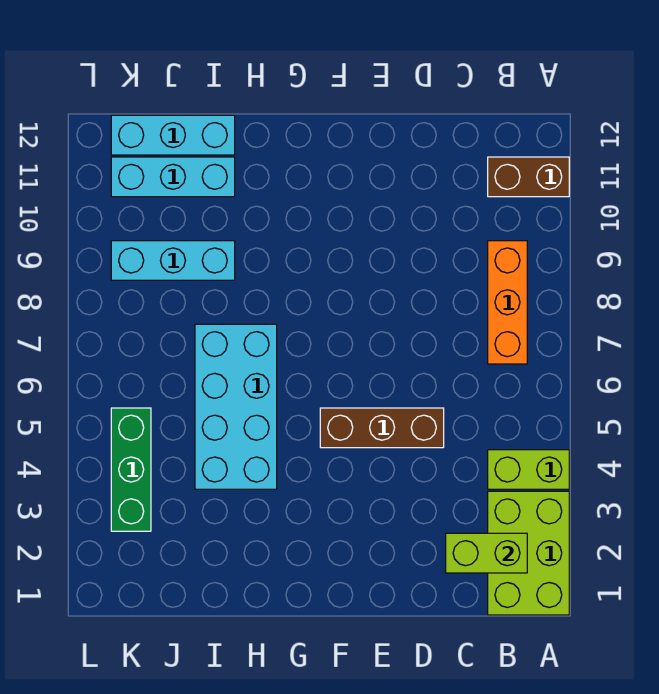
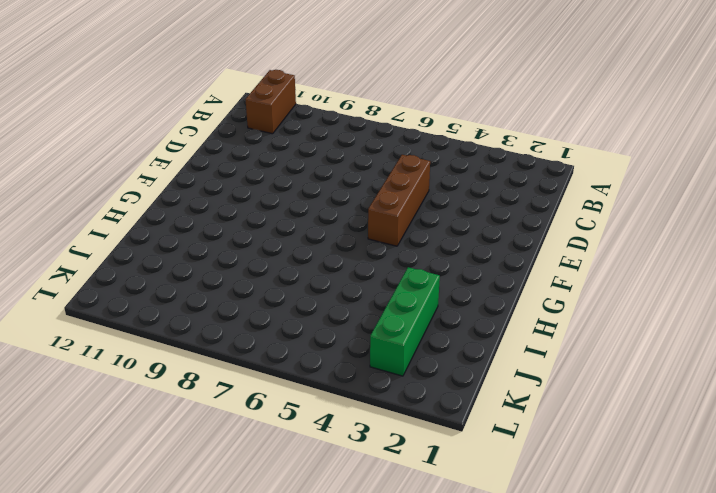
green brick I3:K3 level 1 -> green brick K3:K5 level 1
none -> lime brick A1:B3 level 1
none -> lime brick A4:B4 level 1

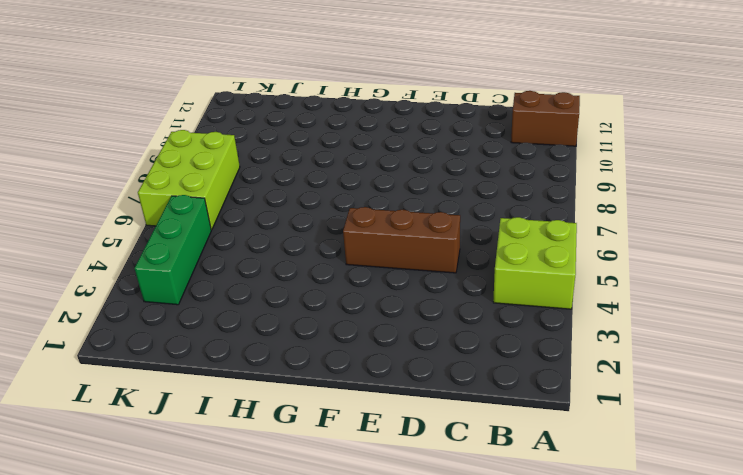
lime brick A4:B5 level 1 -> lime brick A4:B4 level 1
lime brick K6:L8 level 1 -> lime brick A1:B3 level 1
none -> orange brick B7:B9 level 1
none -> cyan brick H4:I7 level 1

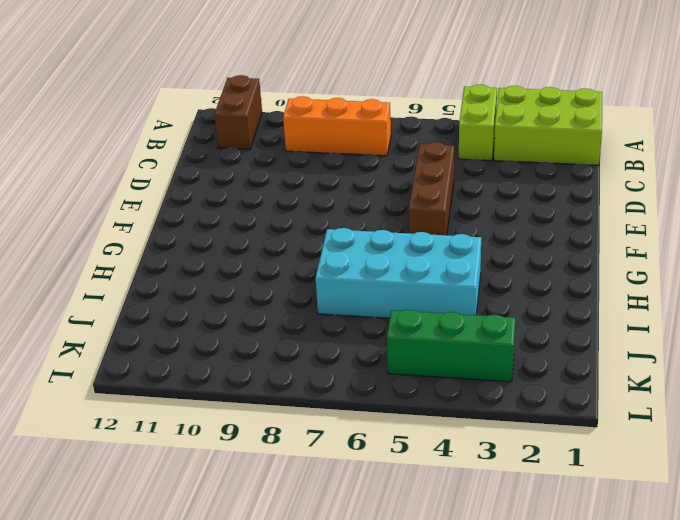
none -> cyan brick I9:K9 level 1
none -> cyan brick I11:K11 level 1

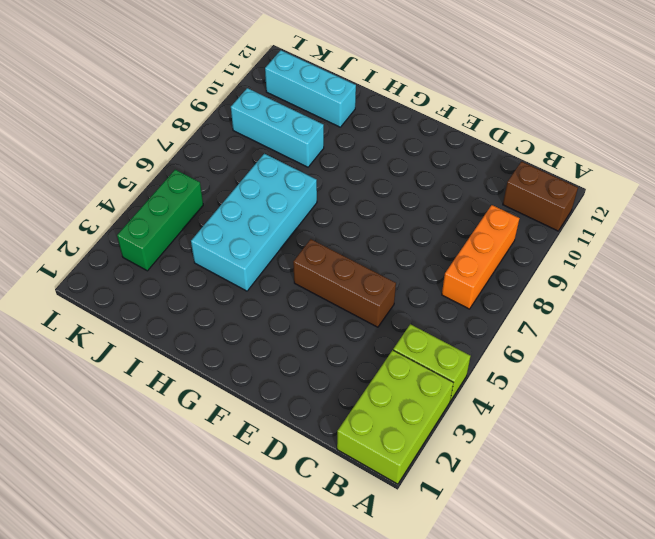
none -> cyan brick I12:K12 level 1
none -> lime brick B2:C2 level 2

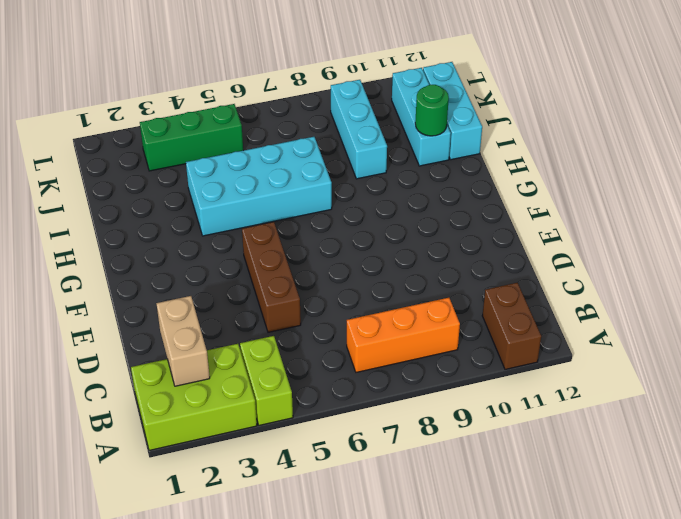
tan brick B2:C2 level 2 -> lime brick B2:C2 level 2
green round brick I11 level 2 -> none

